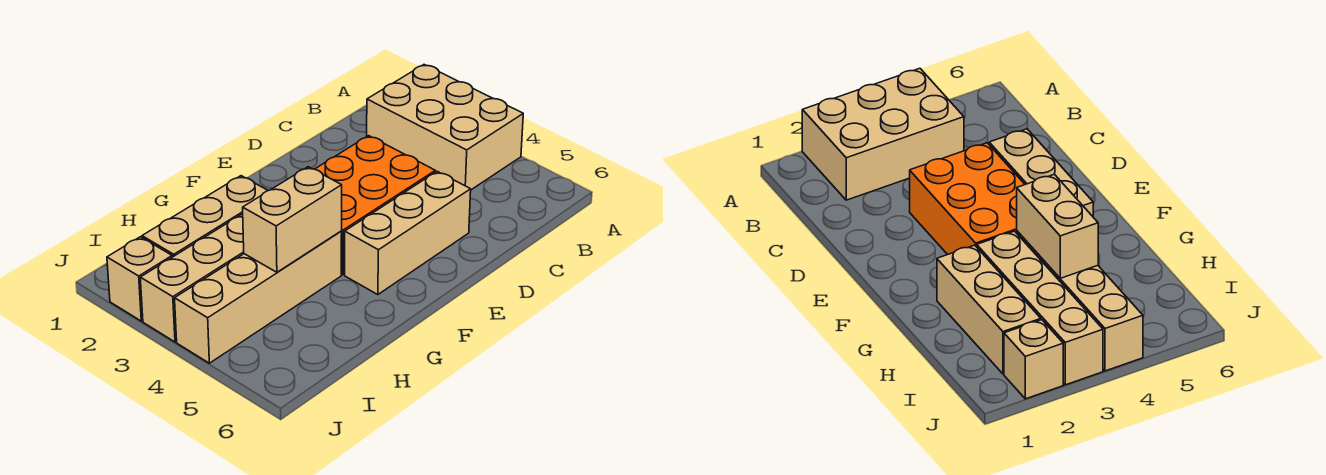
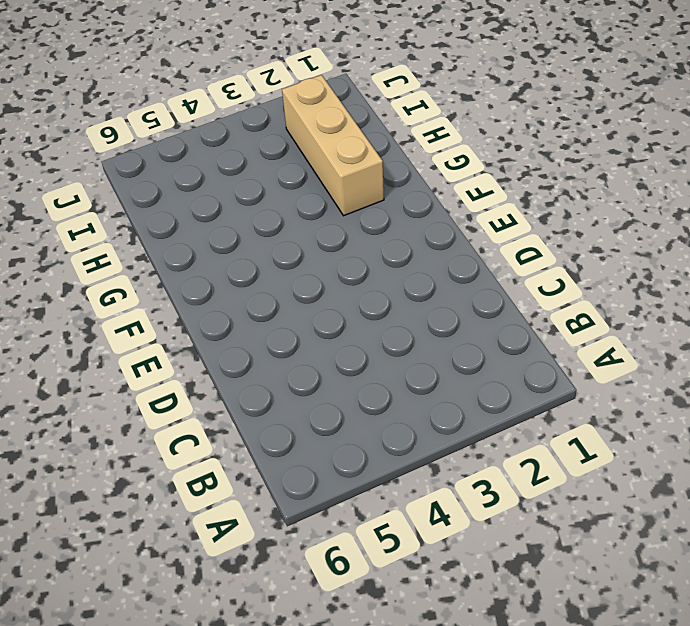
none -> tan brick A2:B4 level 1
none -> orange brick D3:F4 level 1

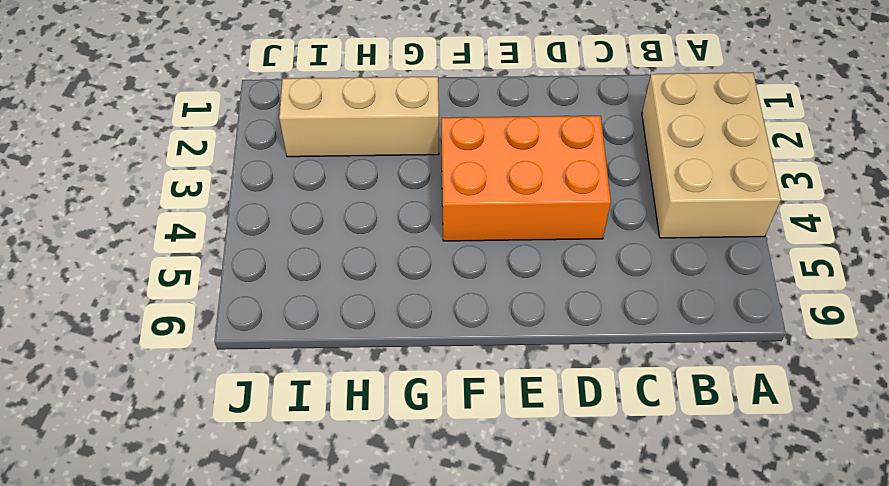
none -> tan brick D5:F5 level 1
none -> tan brick G3:J3 level 1

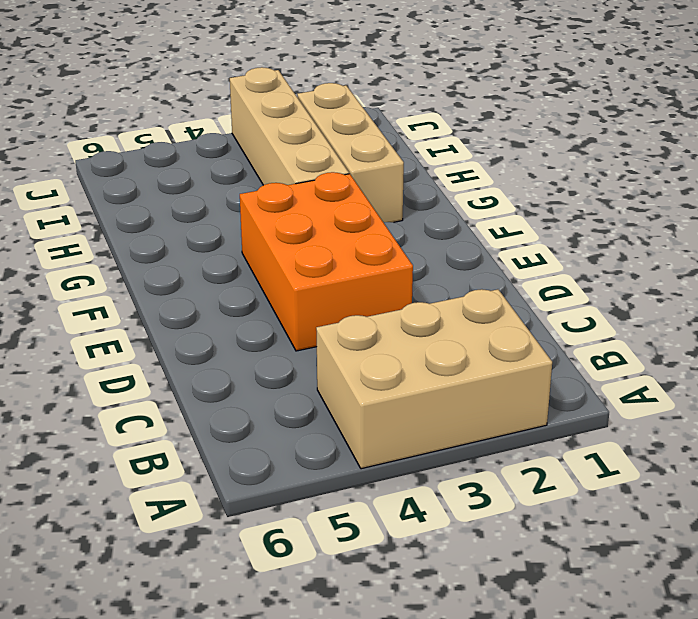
none -> tan brick D5:F5 level 1
none -> tan brick G4:J4 level 1

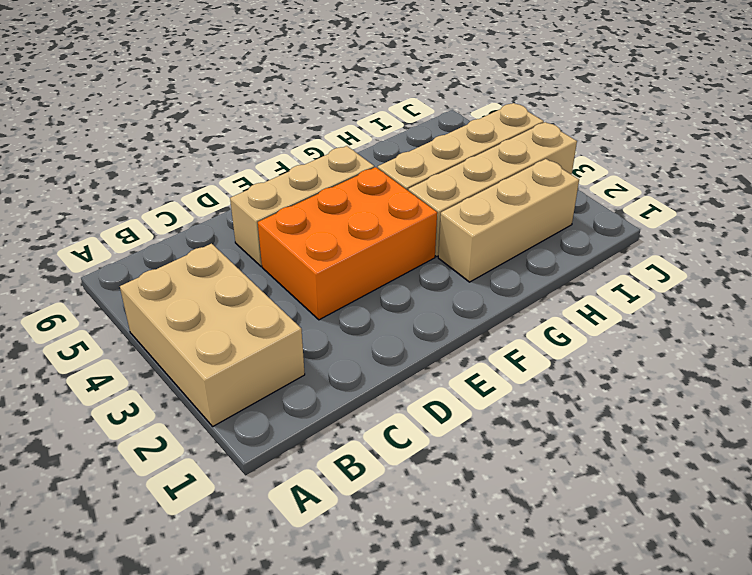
none -> tan brick J2 level 1
none -> tan brick G4:H4 level 2

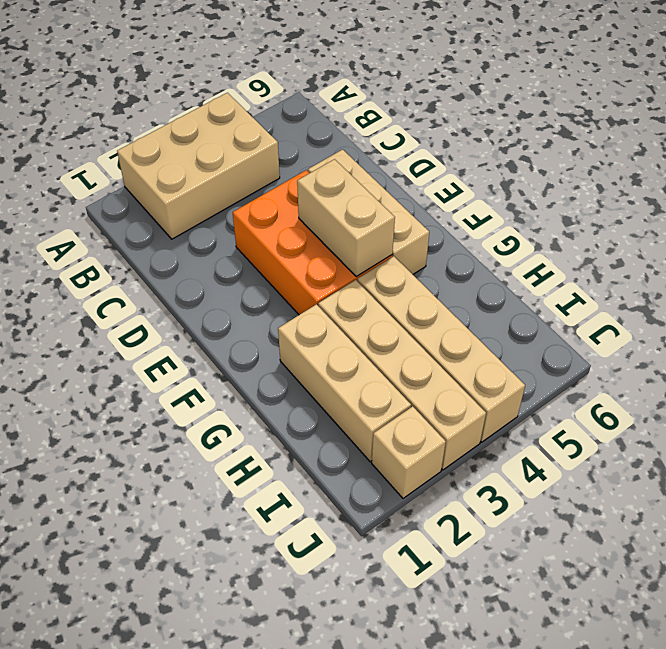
tan brick E4:F4 level 2 -> tan brick G4:H4 level 2

